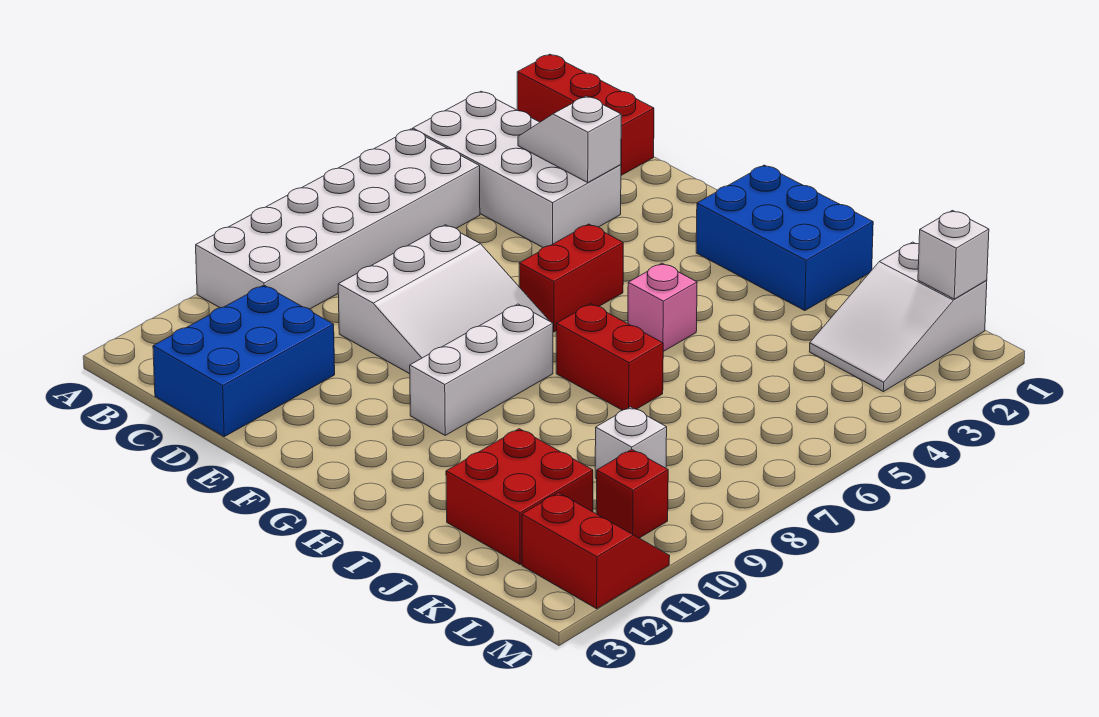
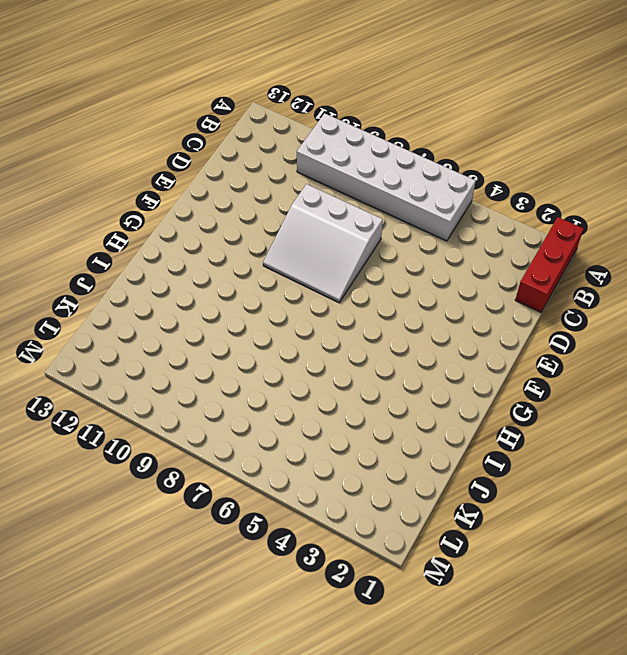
none -> white brick A3:D4 level 1
none -> blue brick C11:D13 level 1
none -> red brick F5:F6 level 1

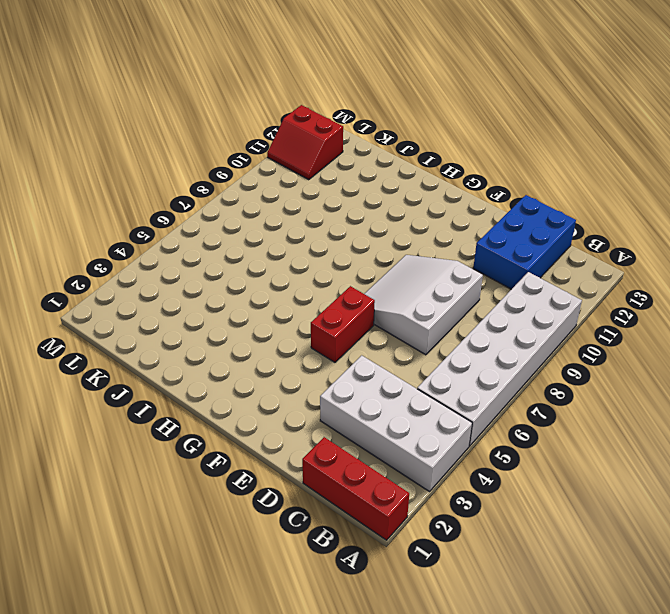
none -> blue brick G1:I2 level 1
none -> white brick G8:G10 level 1
none -> pink brick H5 level 1

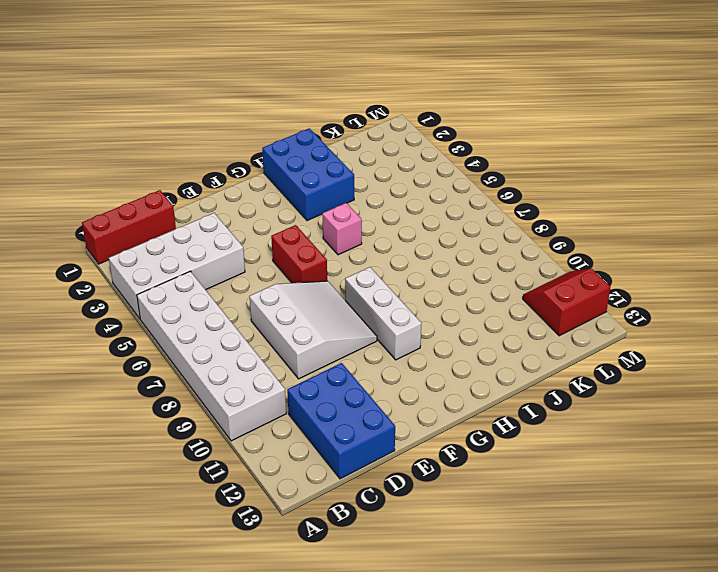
blue brick H1:I3 level 1 -> blue brick G1:I2 level 1
none -> red brick H7:I7 level 1
none -> red brick J11:K12 level 1
none -> white slope K1:L3 level 1 top 1

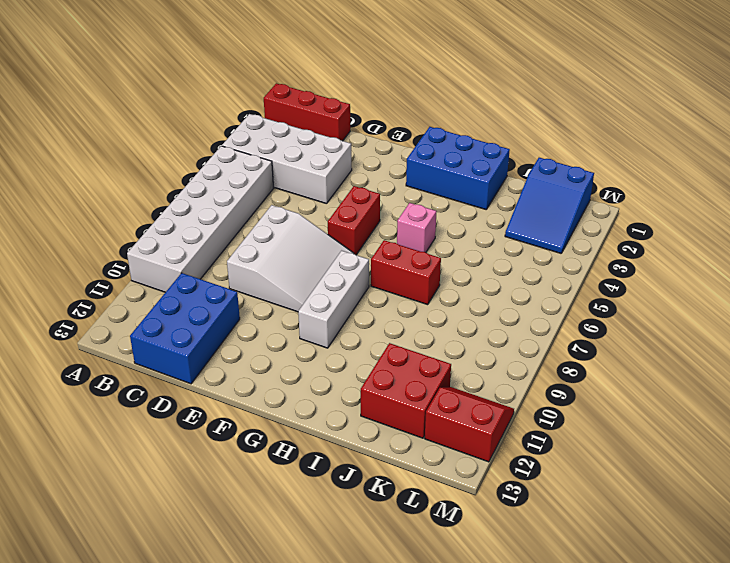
blue slope K1:L3 level 1 top 1 -> white slope K1:L3 level 1 top 1
none -> white brick K9 level 1
none -> red brick L10 level 1
none -> white slope C3:D3 level 2 top D

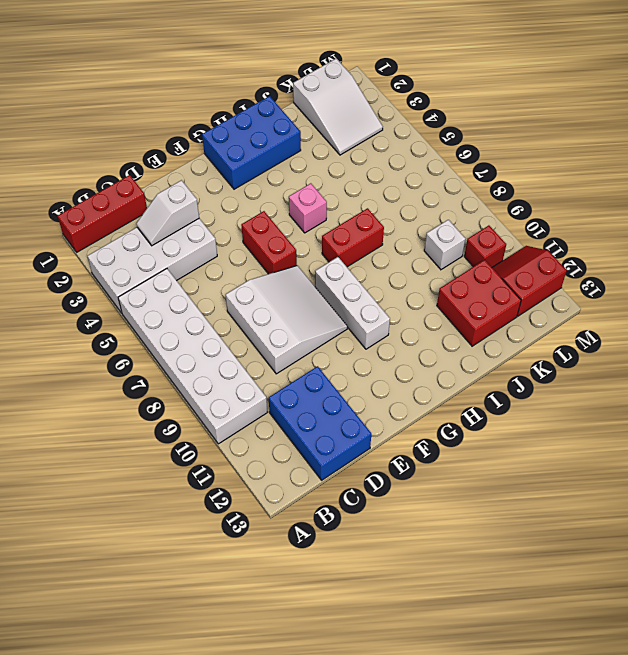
none -> white brick L1 level 2

